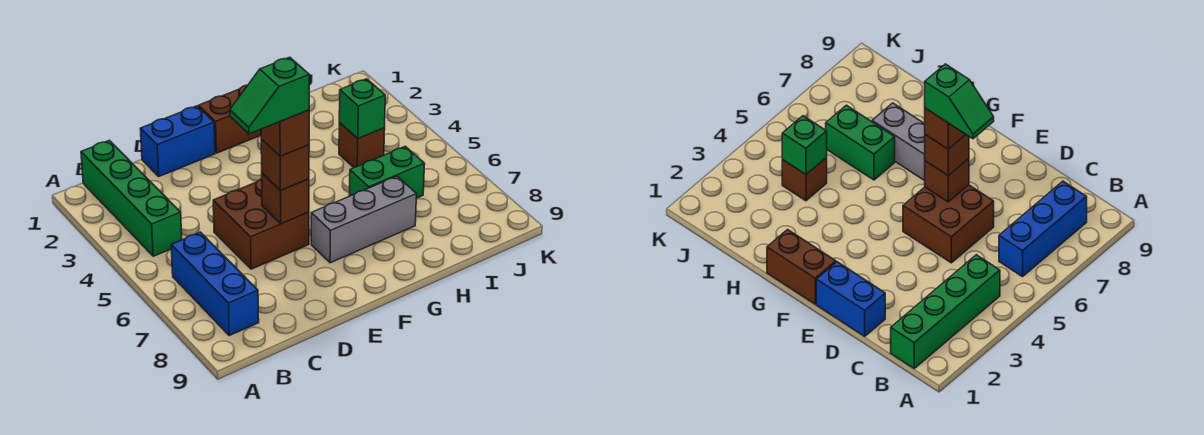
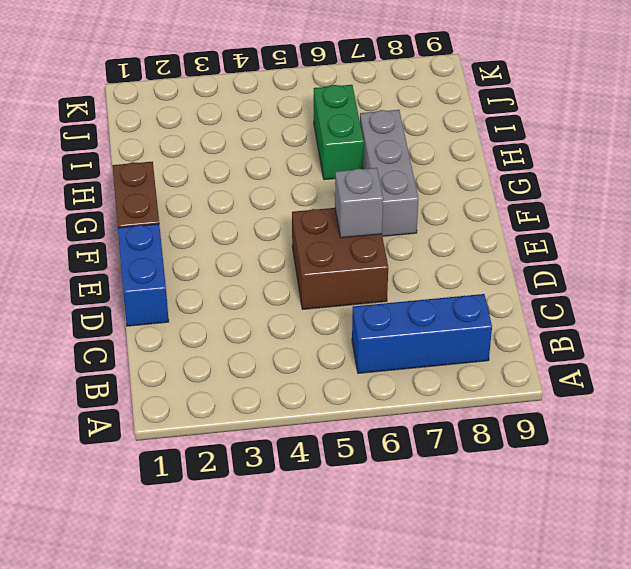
grey brick E6 level 2 -> brown brick E6 level 2
none -> green brick B1:B4 level 1
none -> brown brick I4 level 1
none -> green brick I4 level 2

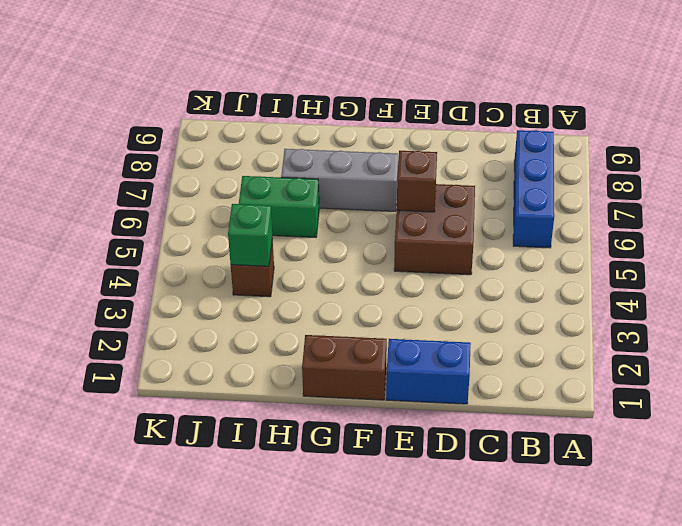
none -> green brick B1:B4 level 1
none -> brown brick E6 level 3
none -> brown brick E6 level 4

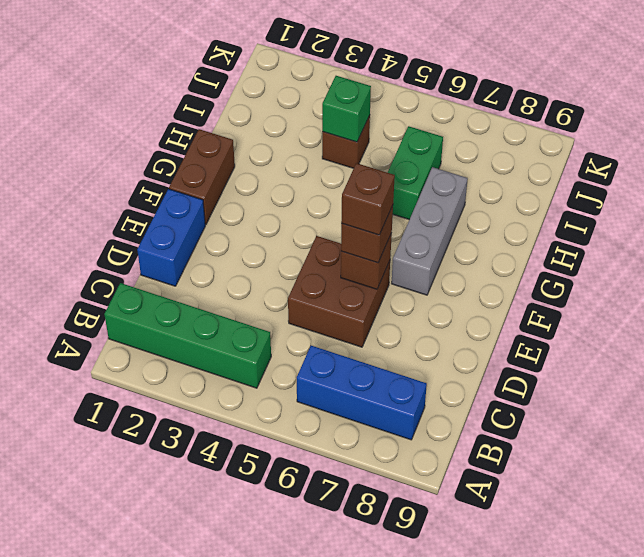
none -> green slope D6:E6 level 5 top E

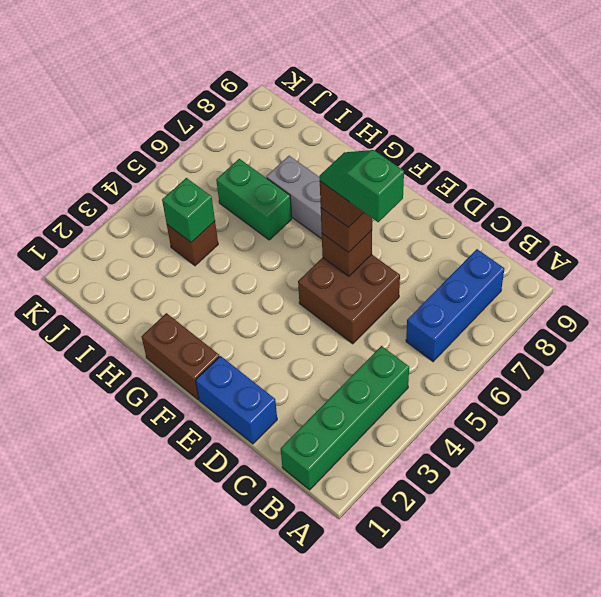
green slope D6:E6 level 5 top D -> green slope D6:E6 level 5 top E

